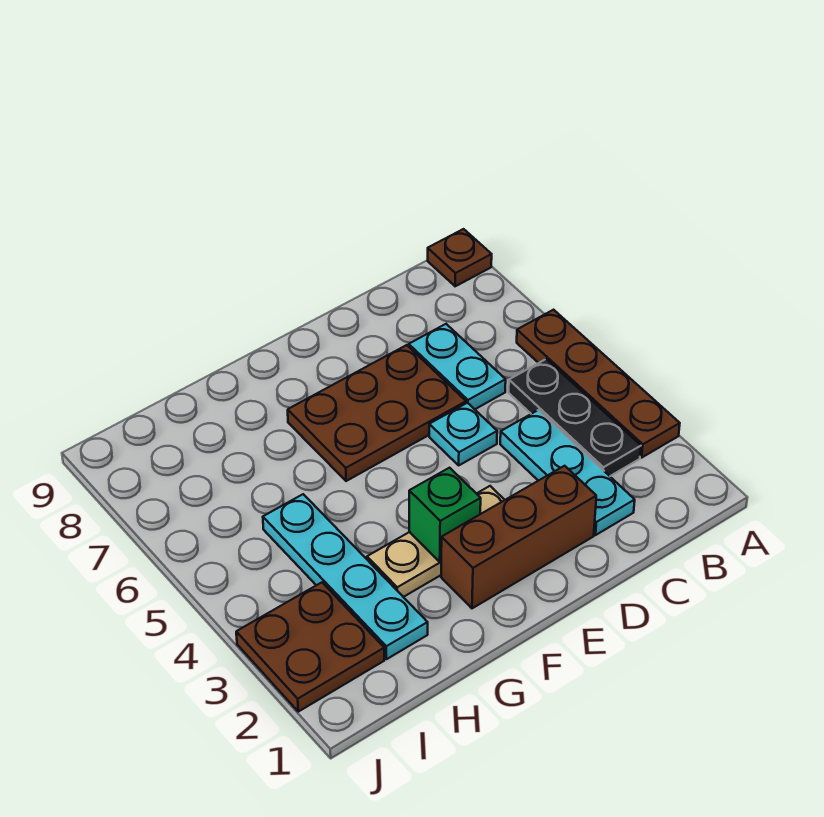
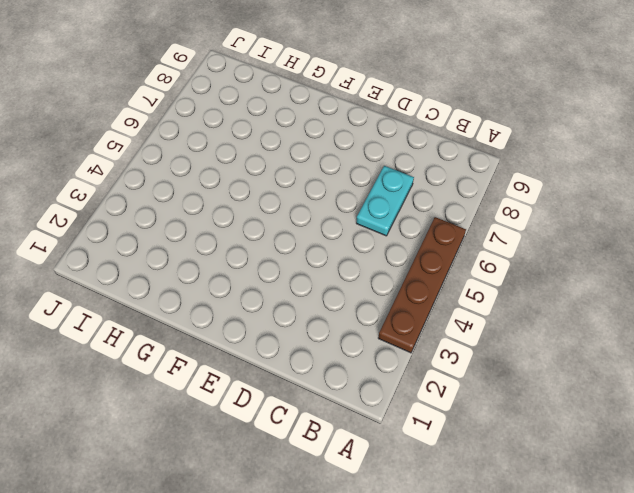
none -> brown plate A9 level 1
none -> black plate B3:B5 level 1
none -> cyan plate C2:C4 level 1

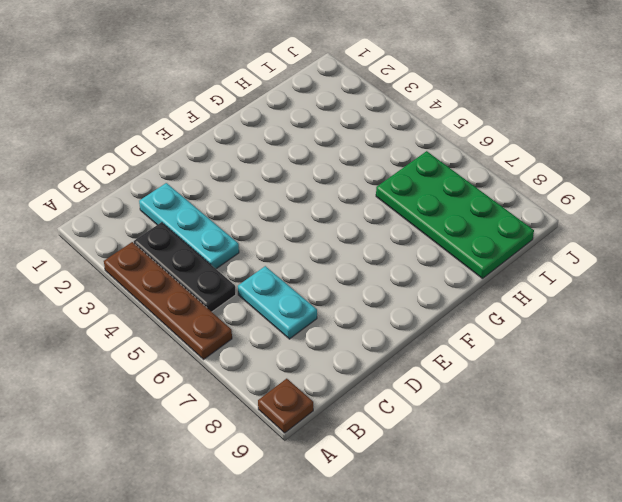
green plate H6:I9 level 1 -> none
none -> brown brick D2:F2 level 1
none -> cyan plate D5 level 1
none -> brown plate D6:F7 level 1

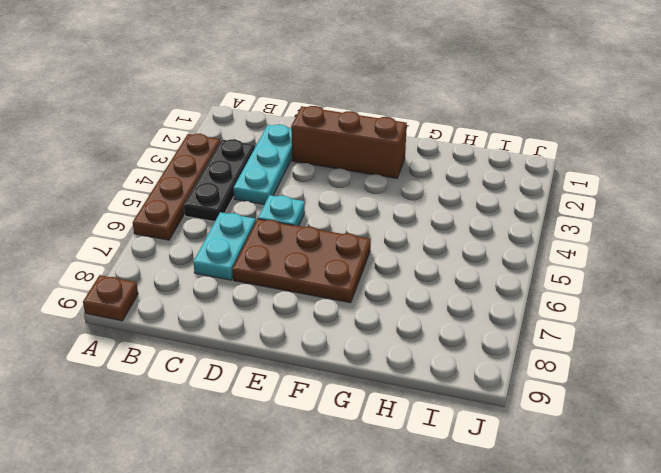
none -> tan plate E3:G3 level 1
none -> cyan plate H2:H5 level 1
none -> brown plate I2:J3 level 1

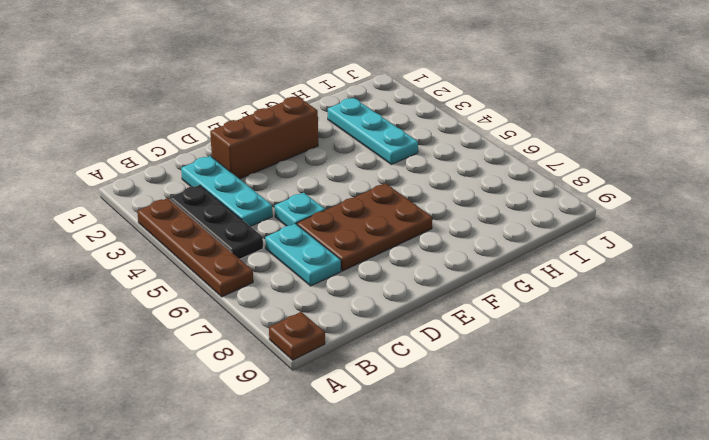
cyan plate H2:H4 level 1 -> cyan plate H2:H5 level 1
none -> tan plate E3:G3 level 1
none -> brown plate I2:J3 level 1
none -> green brick F3 level 2

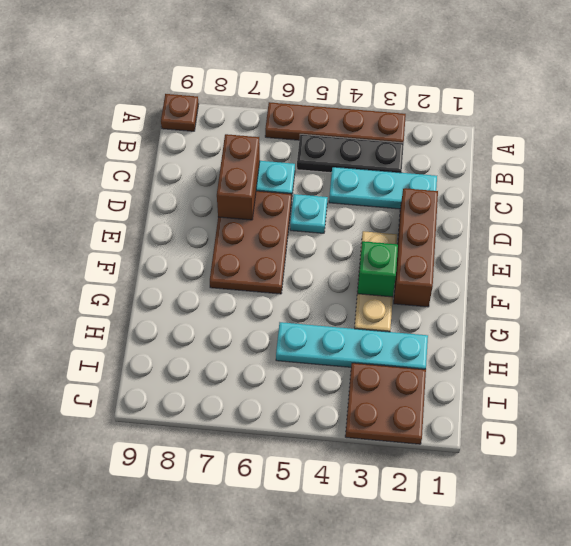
brown brick C7:D7 level 2 -> none

